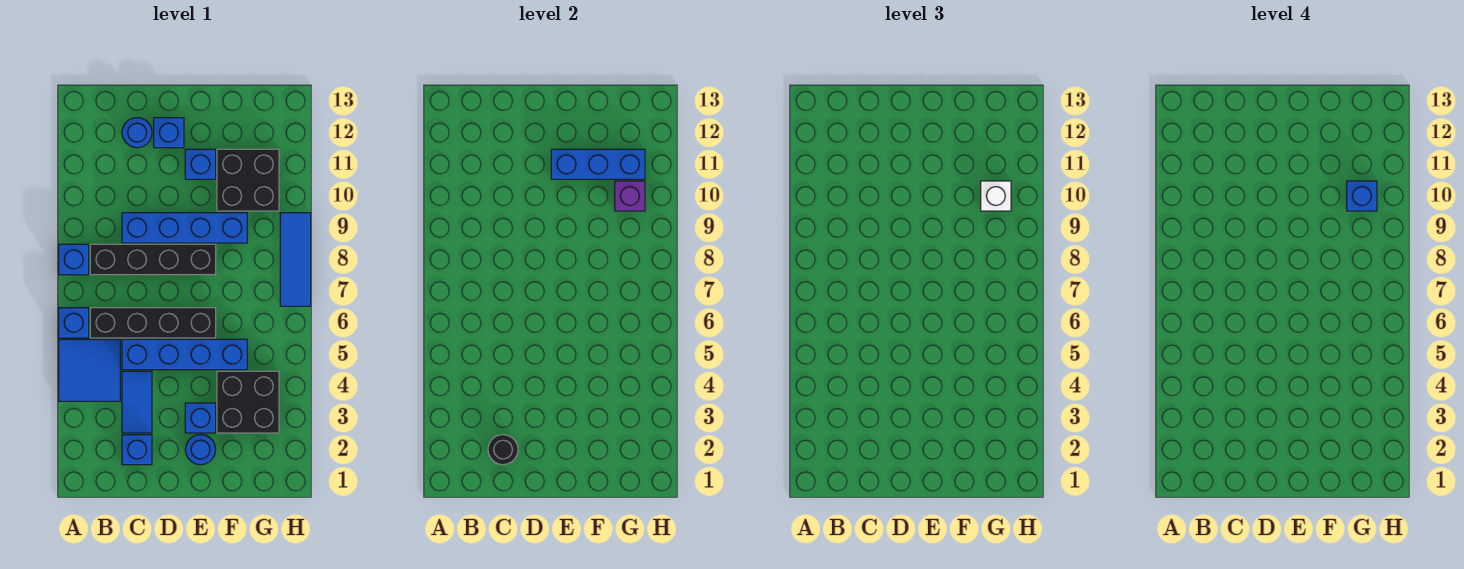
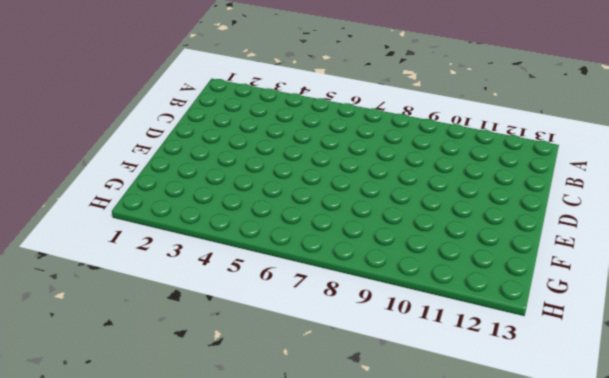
none -> blue tile A4:B5 level 1
none -> blue brick A6 level 1
none -> blue brick A8 level 1

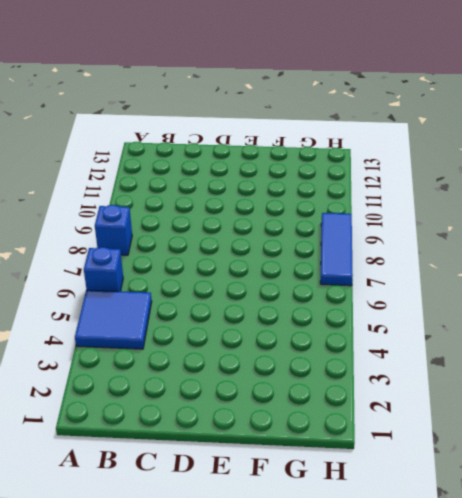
none -> black brick B6:E6 level 1
none -> black brick B8:E8 level 1
none -> blue brick C2 level 1

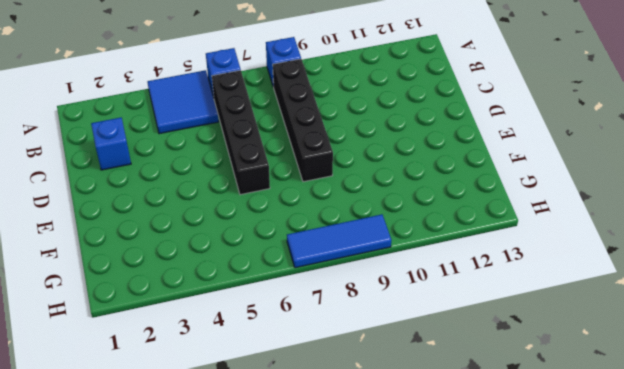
none -> blue tile C3:C4 level 1
none -> blue brick C5:F5 level 1
none -> blue brick C9:F9 level 1

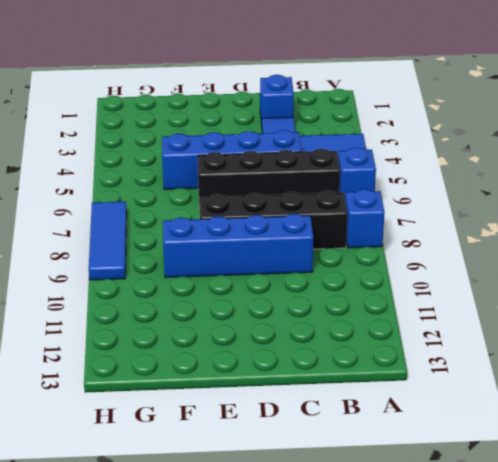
none -> blue round brick C12 level 1
none -> blue brick D12 level 1
none -> blue round brick E2 level 1

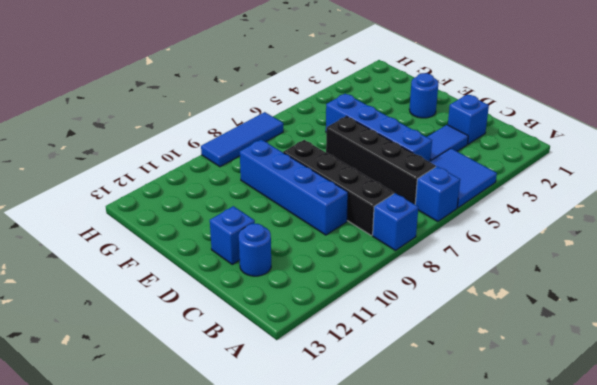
none -> blue brick E3 level 1
none -> blue brick E11 level 1
none -> black brick F3:G4 level 1

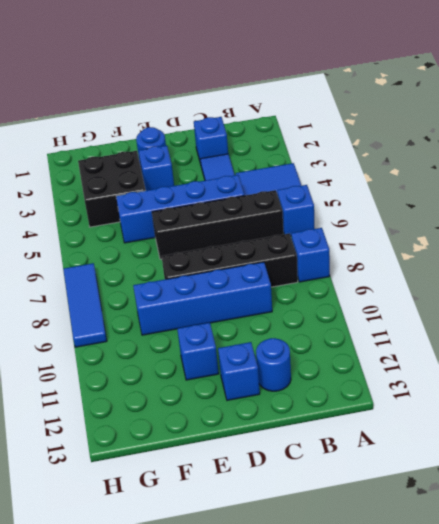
none -> black brick F10:G11 level 1
none -> black round brick C2 level 2
none -> blue brick E11:G11 level 2

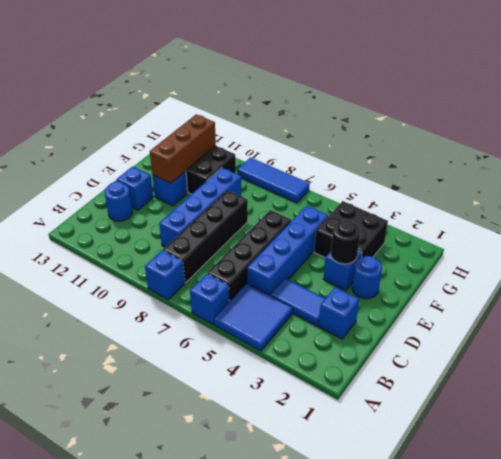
black round brick E3 level 2 -> black round brick C2 level 2
brown brick E11:G11 level 2 -> blue brick E11:G11 level 2
none -> purple brick G10 level 2
none -> white brick G10 level 3
none -> blue brick G10 level 4

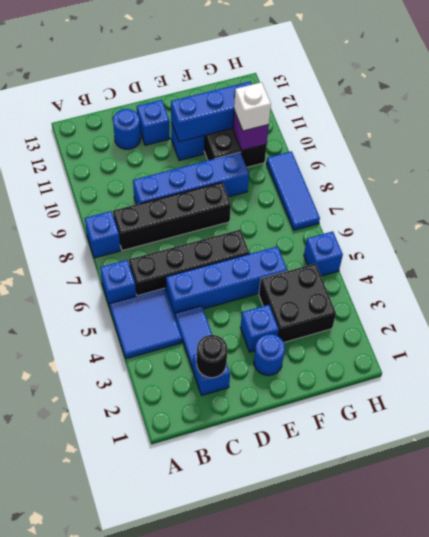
blue brick H5 level 1 -> blue brick G10 level 4

